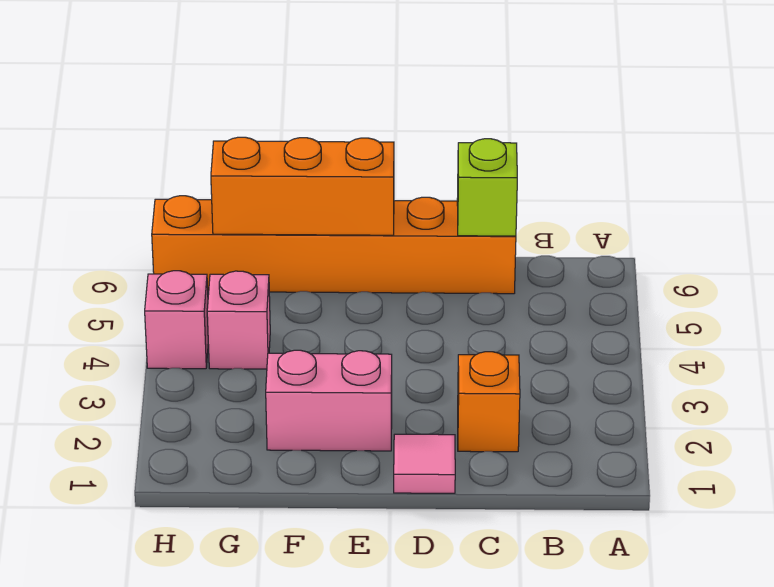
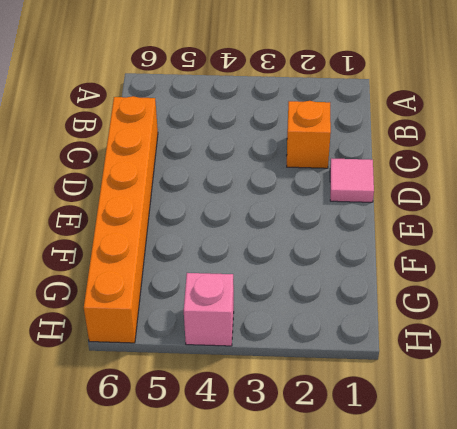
none -> pink brick E2:F2 level 1
none -> pink brick G4 level 1

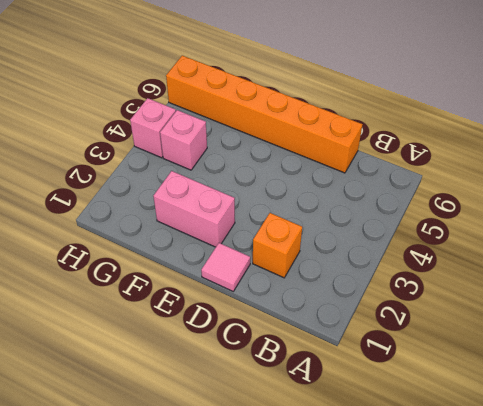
none -> lime brick C6 level 2
none -> orange brick E6:G6 level 2

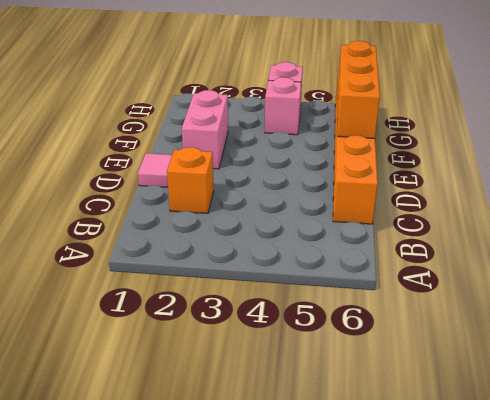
none -> lime brick C6 level 2

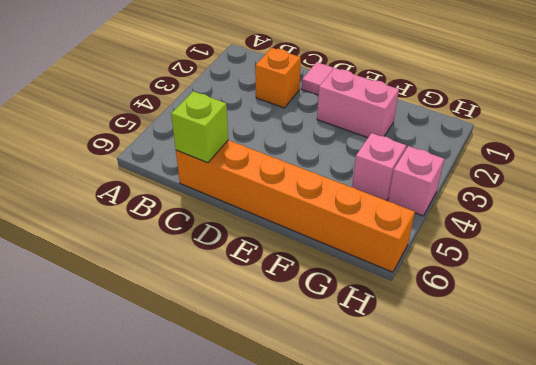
none -> orange brick E6:G6 level 2

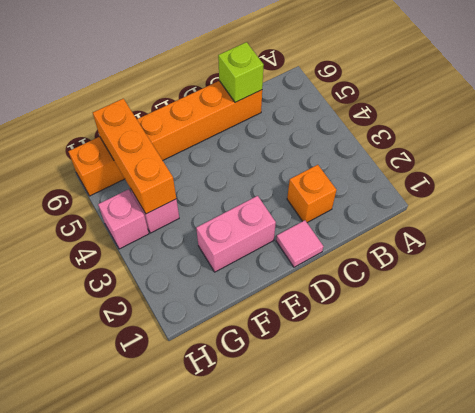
orange brick G4:G6 level 2 -> orange brick E6:G6 level 2

